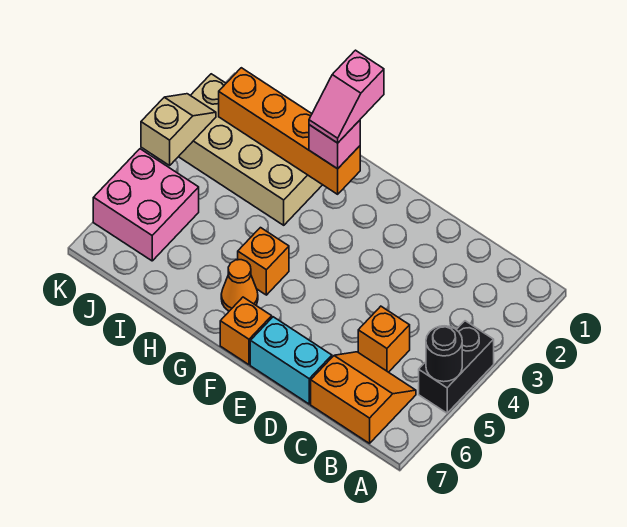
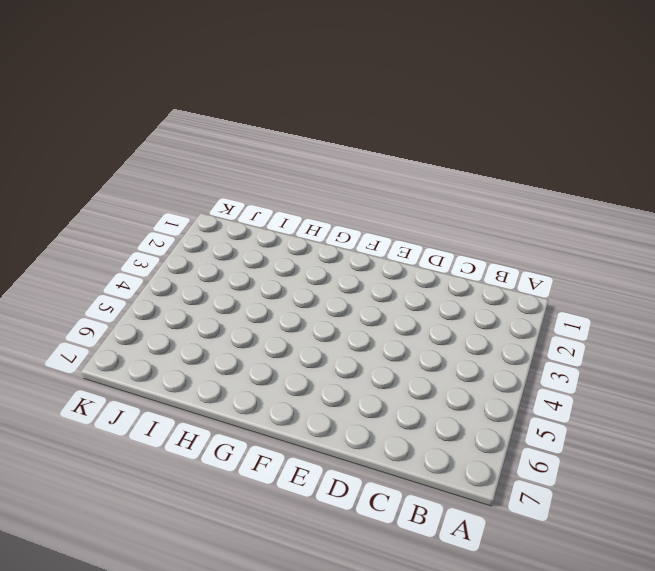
none -> black brick A4:A5 level 1
none -> orange slope B6:C7 level 1 top 7
none -> orange brick C5 level 1

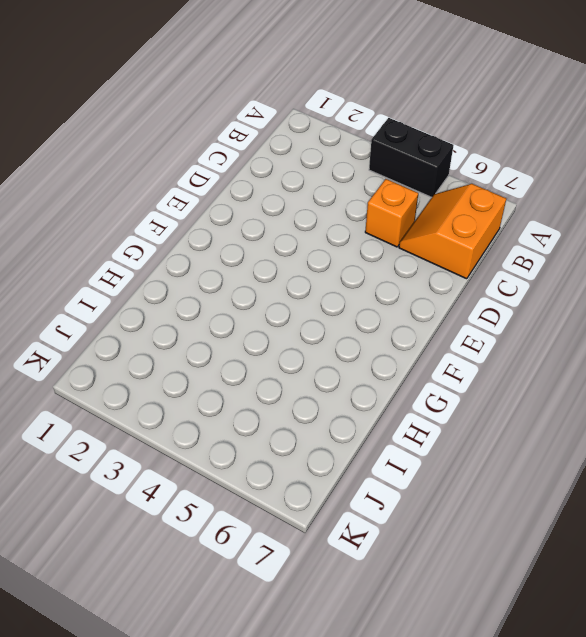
none -> cyan brick D7:E7 level 1
none -> orange brick F7 level 1
none -> orange brick G5 level 1

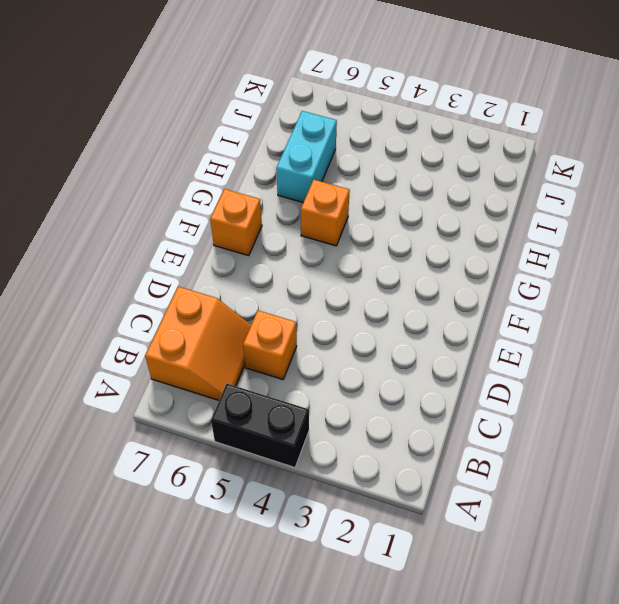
cyan brick H6:I6 level 1 -> cyan brick D7:E7 level 1
none -> orange cone G6 level 1
none -> tan brick H2:K3 level 1
none -> pink brick J5:K6 level 1

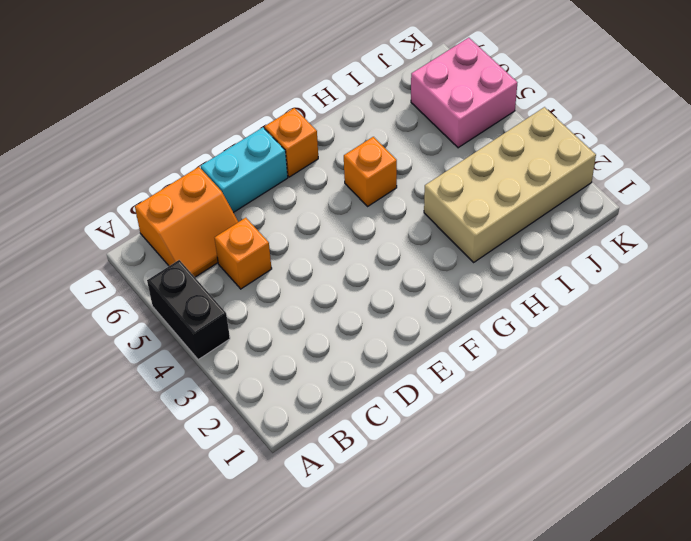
none -> orange cone G6 level 1
none -> black round brick A5 level 2
none -> orange brick G2:J2 level 2

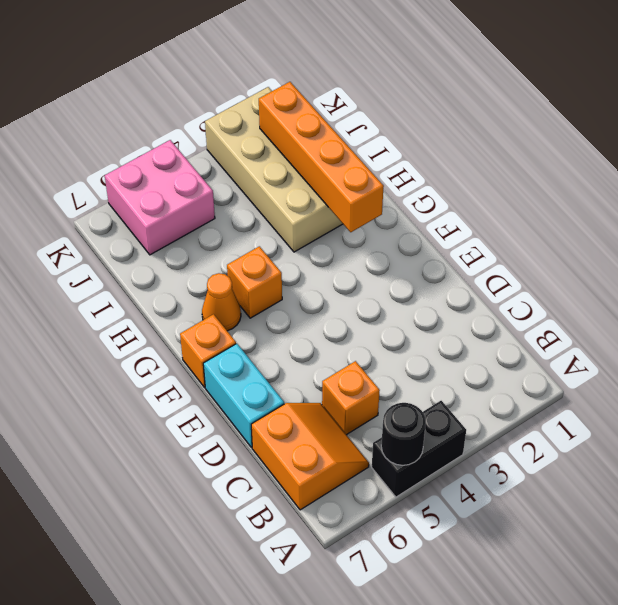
none -> tan slope K3:K4 level 2 top 4
none -> pink brick G2 level 3
none -> pink slope G1:G2 level 4 top 1

